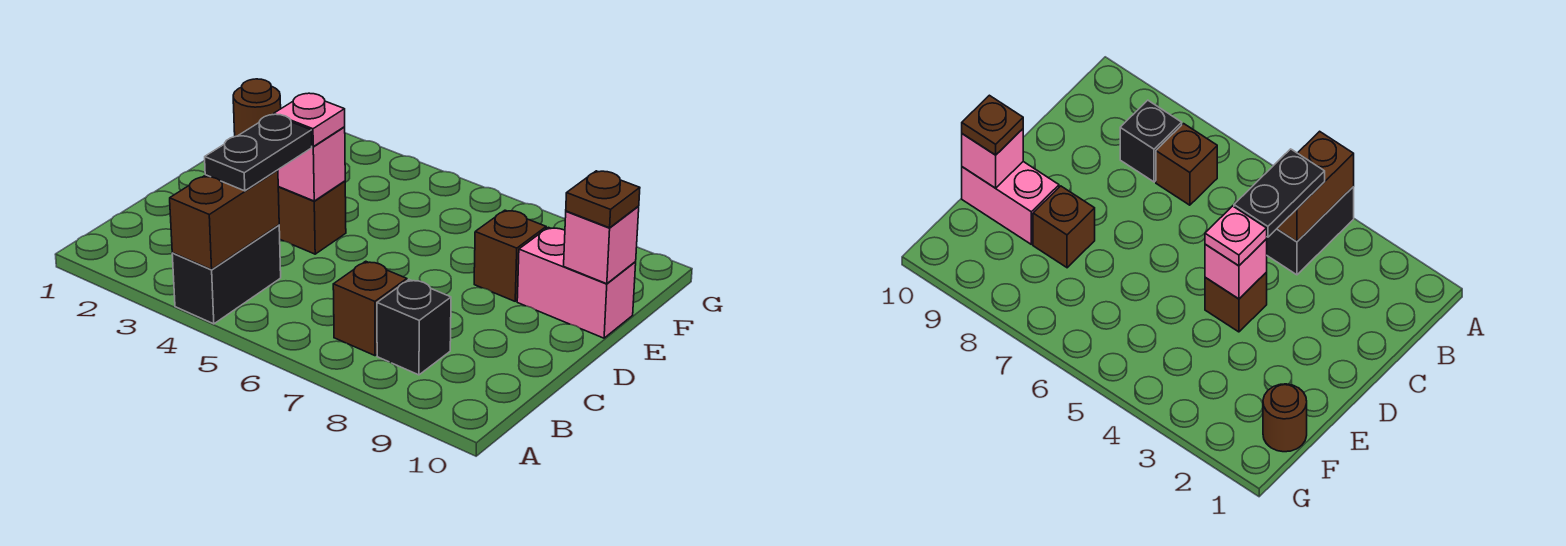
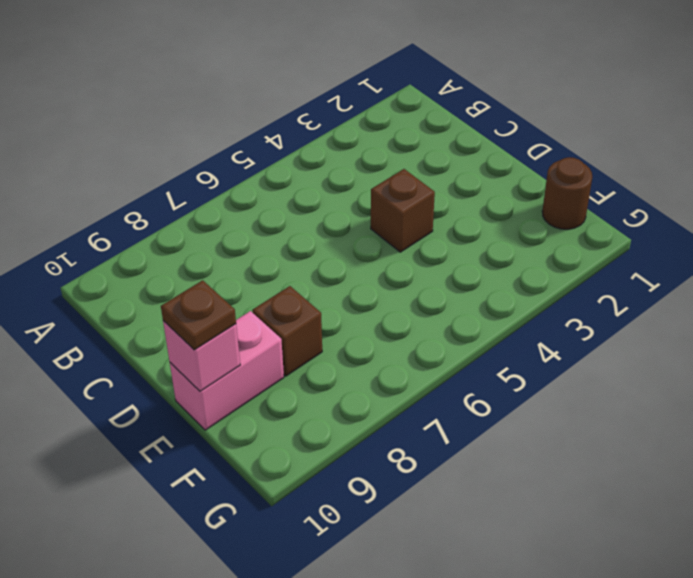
none -> black brick A4:B4 level 1
none -> brown brick B7 level 1
none -> black brick B8 level 1

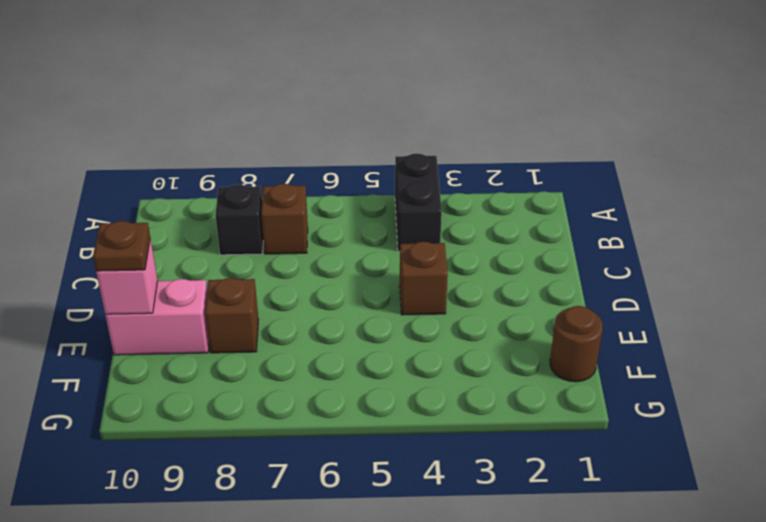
none -> brown brick A4:B4 level 2
none -> pink brick D4 level 2
none -> black plate B4:C4 level 3

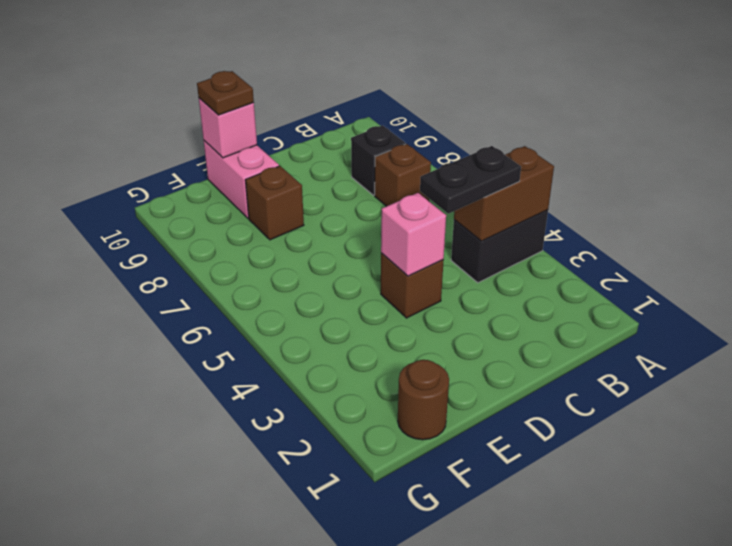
none -> pink plate D4 level 3

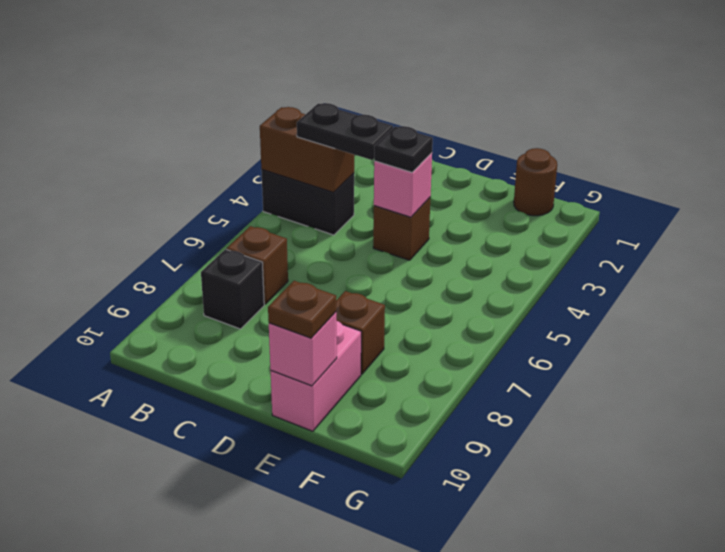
black plate D4 level 3 -> pink plate D4 level 3

